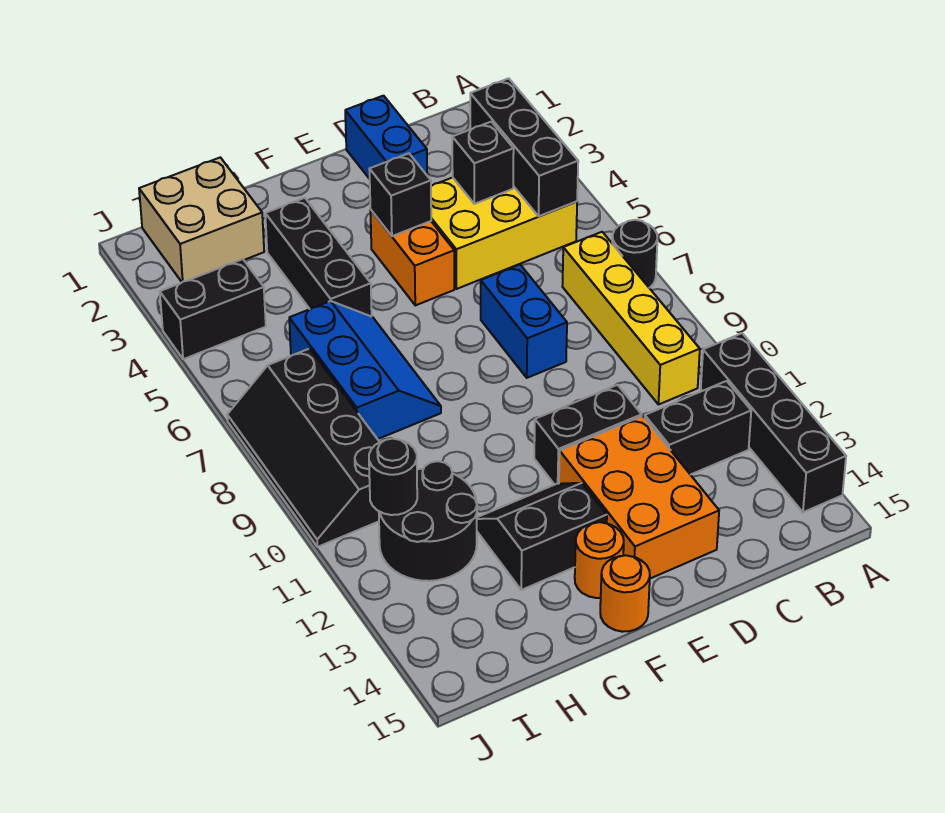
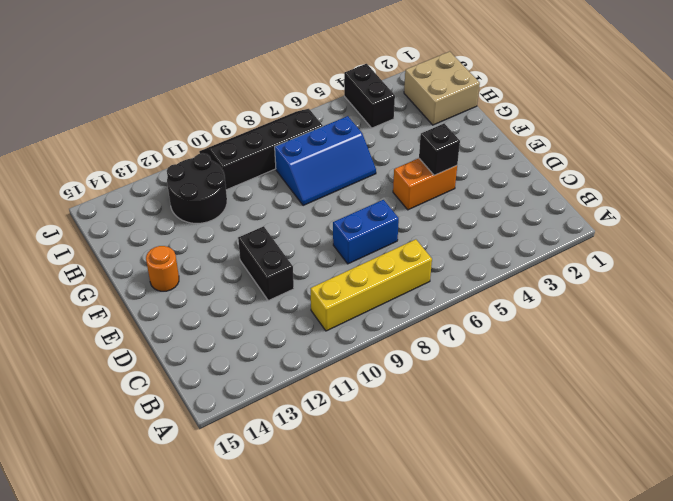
none -> black round brick A7 level 1
none -> black brick A11:A14 level 1
none -> yellow brick B4:D5 level 1

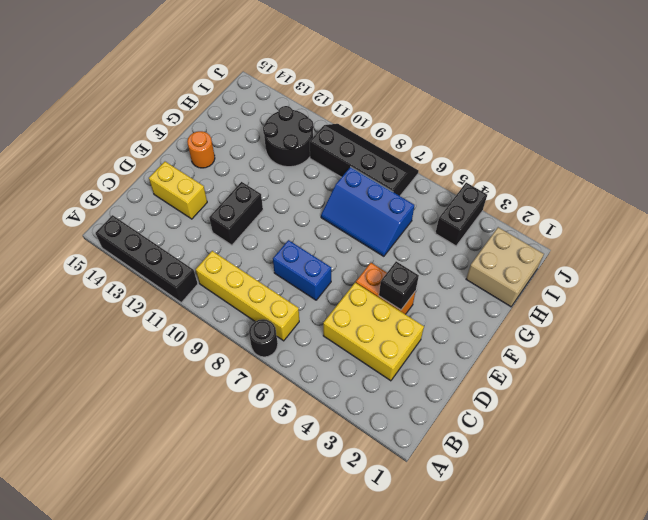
yellow brick C3:D5 level 1 -> yellow brick B4:D5 level 1
yellow brick D13:D14 level 1 -> orange brick D12:E14 level 1
none -> black brick B12:C12 level 1
none -> blue brick D1:D2 level 1
none -> black slope F12:G13 level 1 top 13

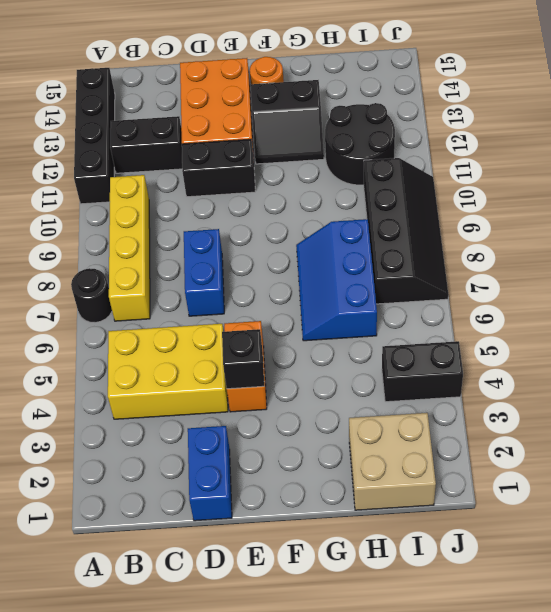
none -> orange round brick F15 level 1
none -> black brick G3:G5 level 1
none -> black brick B3:B5 level 2

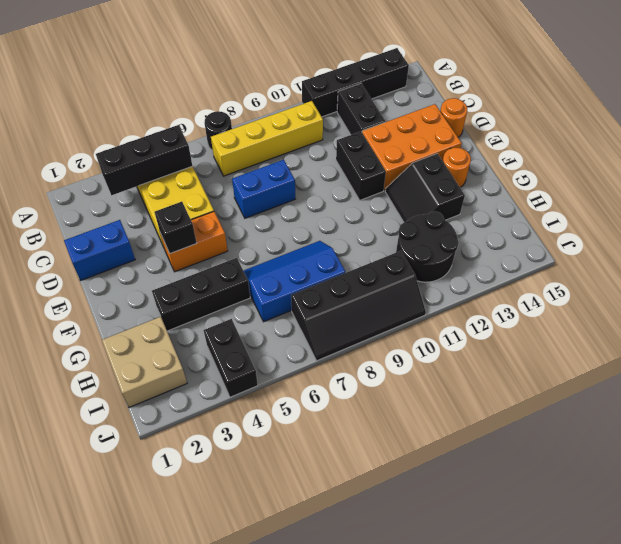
orange round brick D15 level 1 -> orange round brick F15 level 1
none -> black brick C4 level 2
none -> black round brick I11 level 2

